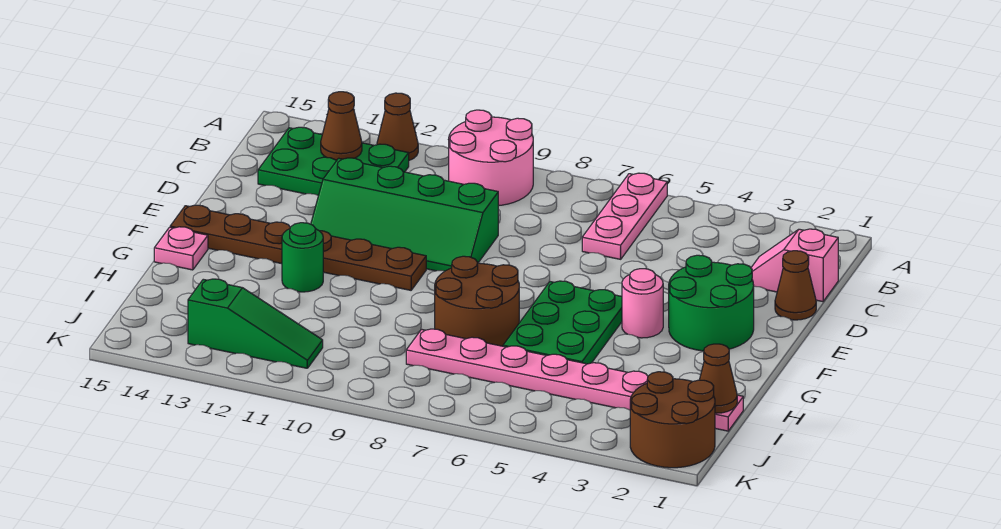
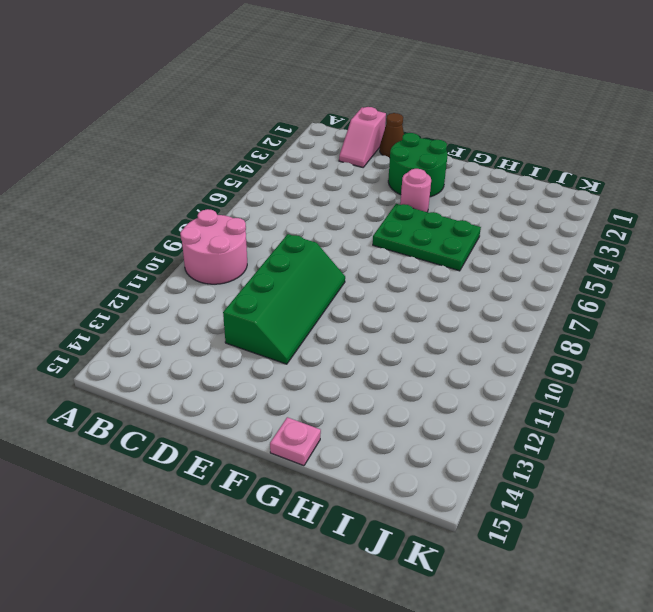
none -> pink plate A6:C6 level 1
none -> brown cone A12 level 1
none -> green plate B12:C14 level 1

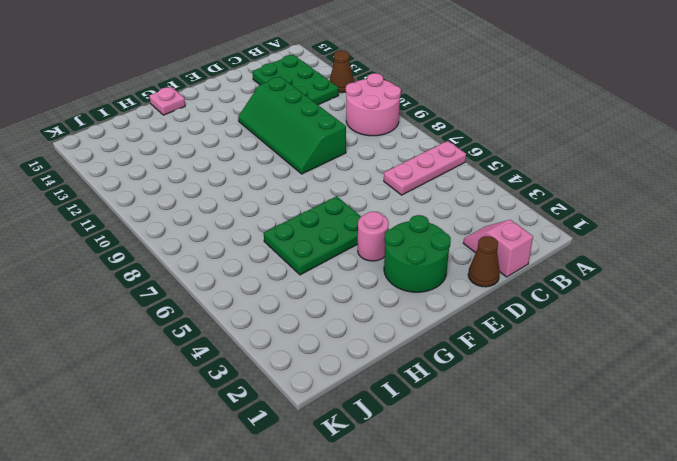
none -> brown plate F10:F15 level 1
none -> brown round brick G7:H8 level 1
none -> green round brick G12 level 1

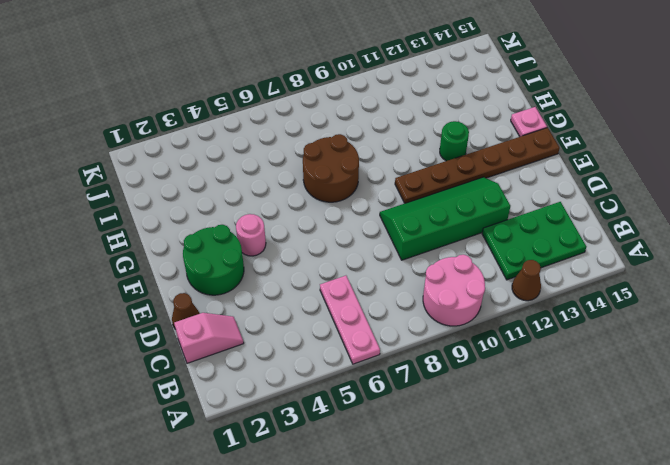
none -> green plate F5:H6 level 1
none -> pink plate I1:I8 level 1
none -> brown round brick J1:K2 level 1

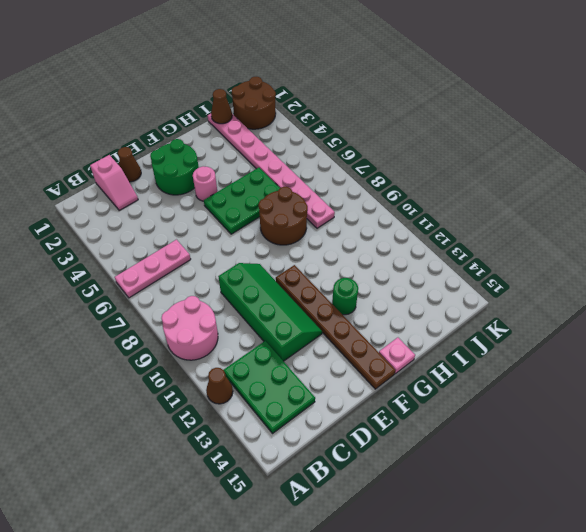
none -> green slope J11:J13 level 1 top 13
none -> brown cone B13 level 2

